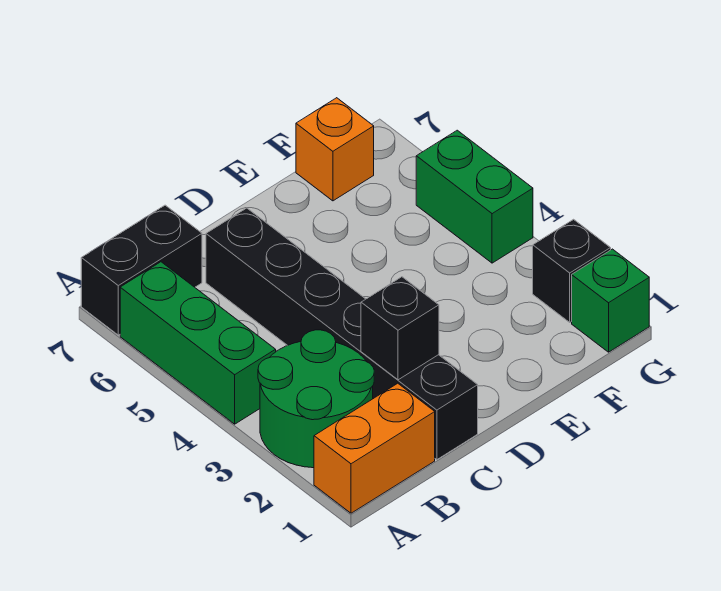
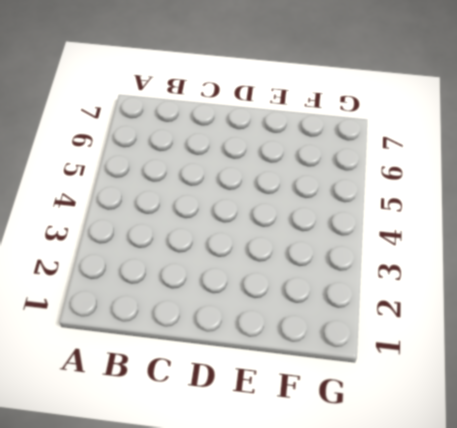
none -> orange brick A1:B1 level 1
none -> green round brick A2:B3 level 1

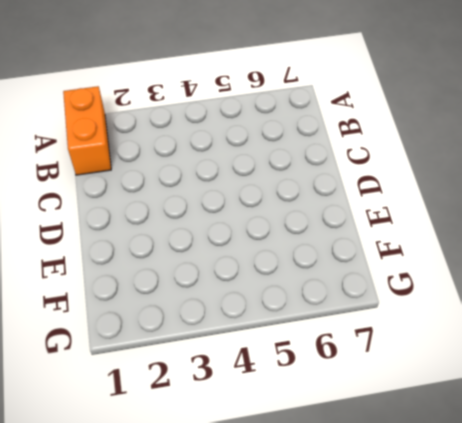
none -> green round brick A2:B3 level 1
none -> green brick A4:A6 level 1

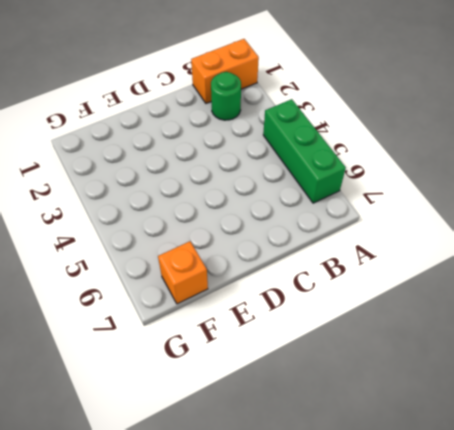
green round brick B2 level 1 -> green round brick A2:B3 level 1
none -> black brick A7:B7 level 1
none -> black brick C1:C6 level 1

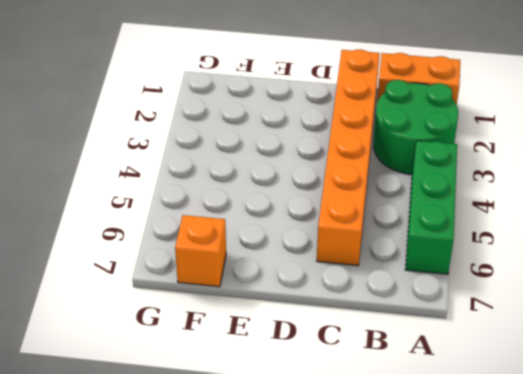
orange brick C1:C6 level 1 -> black brick C1:C6 level 1
none -> black brick A7:B7 level 1
none -> green brick G1 level 1

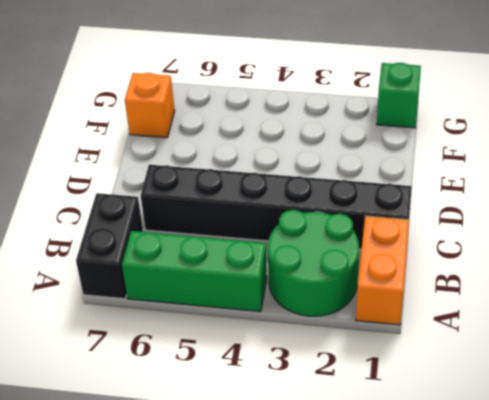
none -> black brick G2 level 1
none -> green brick G4:G5 level 1

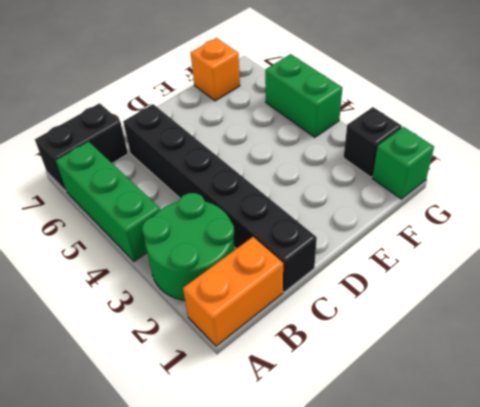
none -> black brick C2 level 2

